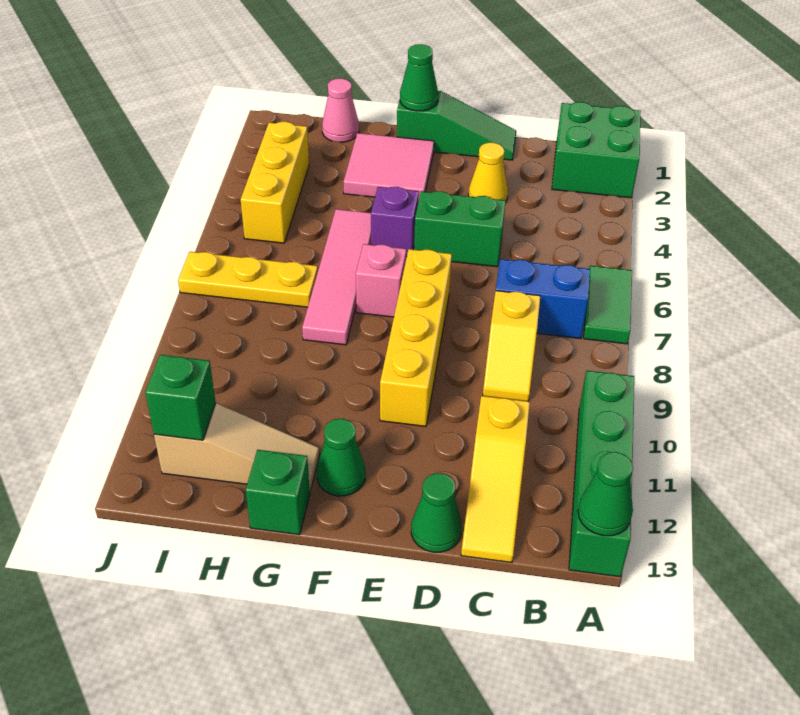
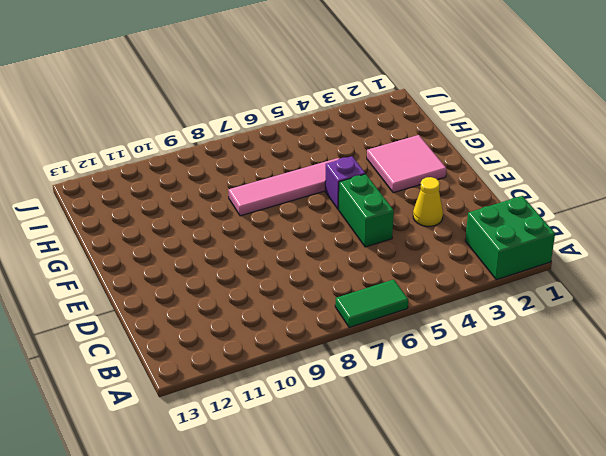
none -> green brick A10:A13 level 1
none -> blue brick B7:C7 level 1
none -> yellow slope C8:C9 level 1 top 8

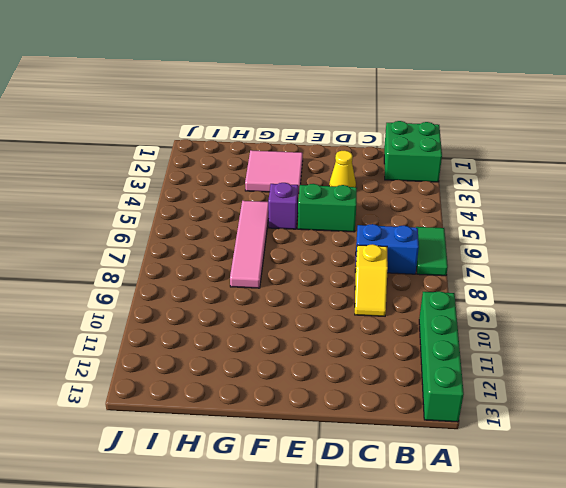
none -> yellow slope C11:C13 level 1 top 11
none -> green slope D1:F1 level 1 top F
none -> green cone D13 level 1

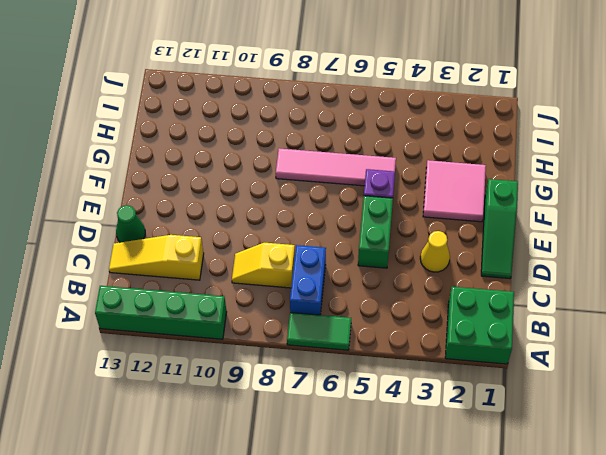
none -> yellow brick E7:E10 level 1
none -> pink brick F7 level 1
none -> green cone F12 level 1

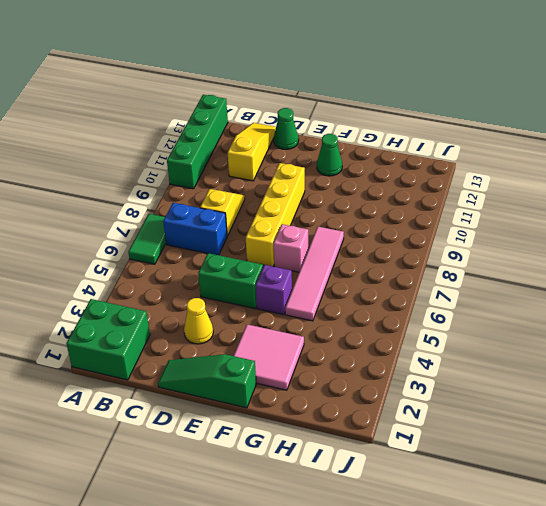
none -> tan slope G12:I12 level 1 top I
none -> green brick G13 level 1
none -> pink cone H1 level 1

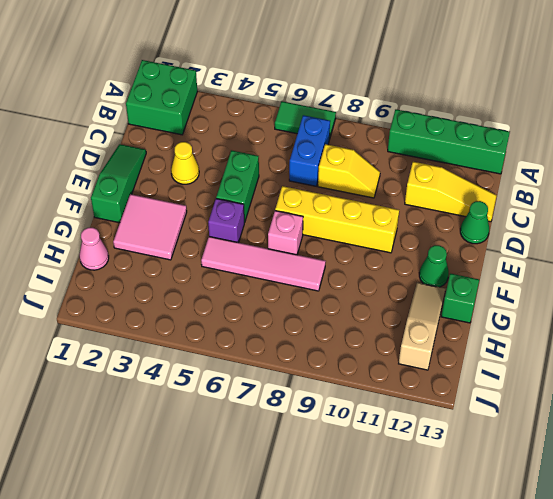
none -> yellow plate H7:J7 level 1
none -> yellow brick I3:I5 level 1
none -> green cone A13 level 2

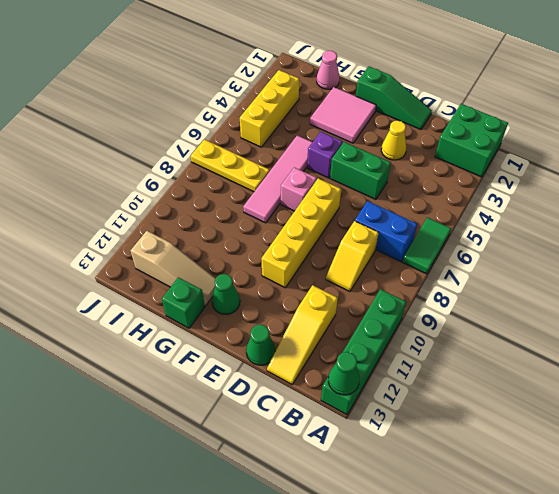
none -> green cone F1 level 2
none -> green brick I12 level 2

